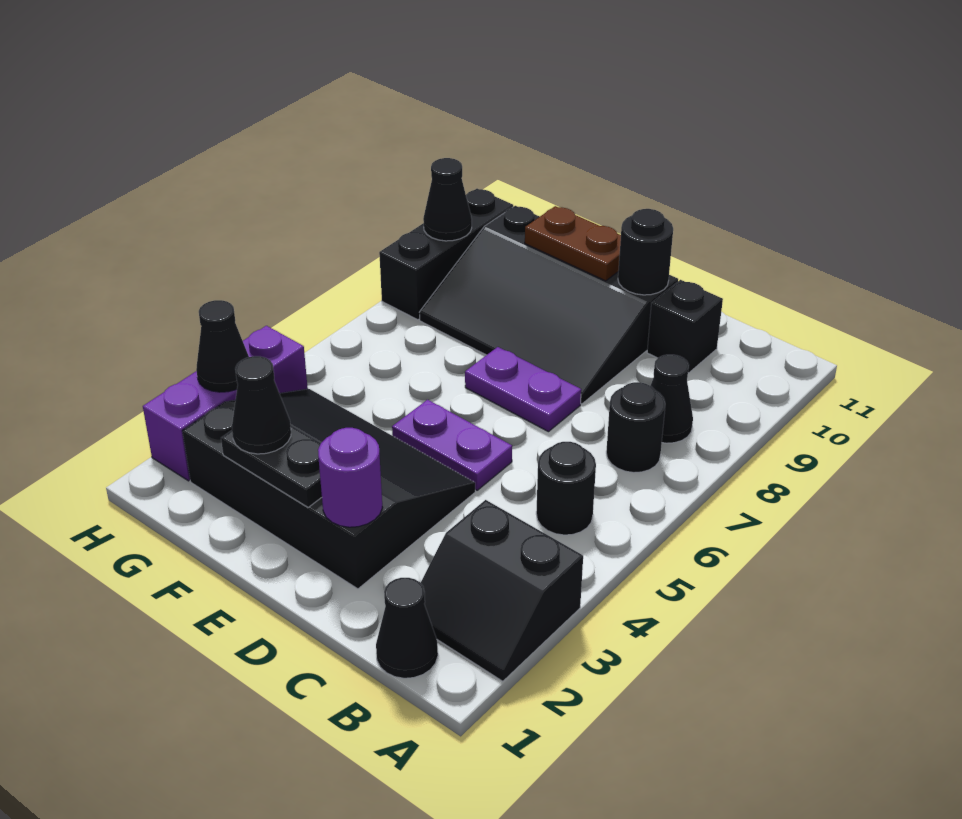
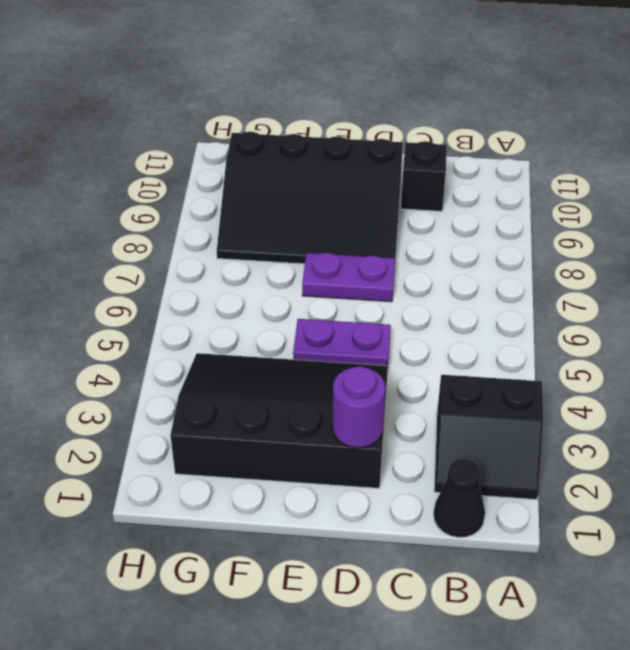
none -> black round brick B5 level 1
none -> black round brick B7 level 1
none -> black cone B8 level 1

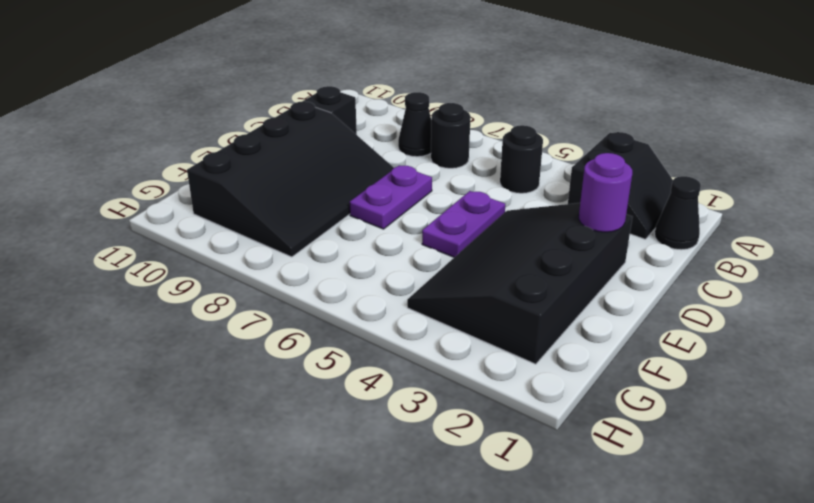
none -> purple brick H2:H4 level 1
none -> black brick H8:H10 level 1
none -> black round brick D10 level 2

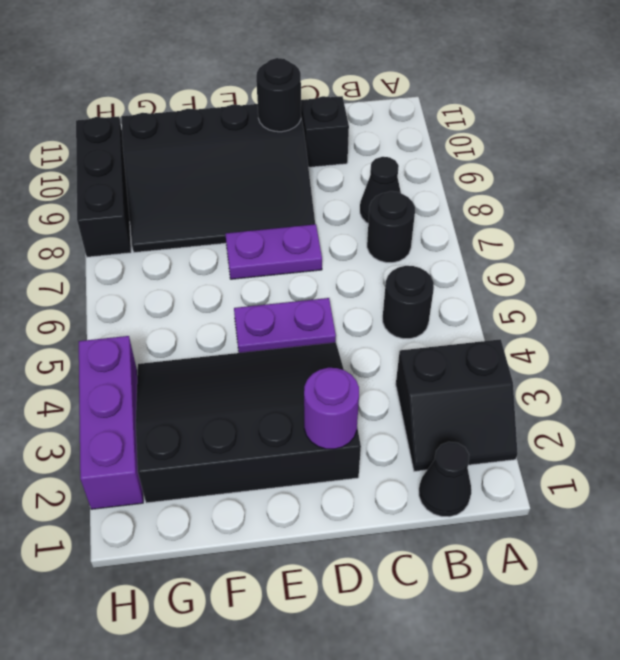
none -> black plate E2:F2 level 2
none -> brown plate E10:F10 level 2
none -> black cone H3 level 2

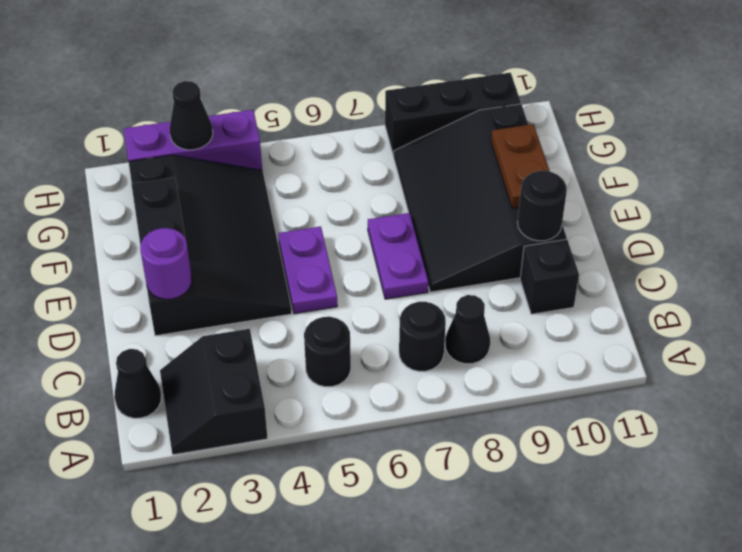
none -> black cone H9 level 2
none -> black cone F2 level 3

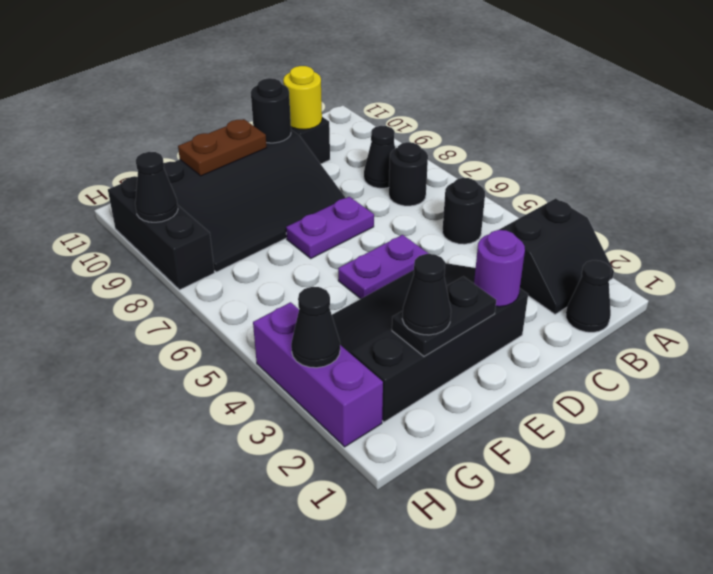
yellow round brick C10 level 2 -> none

